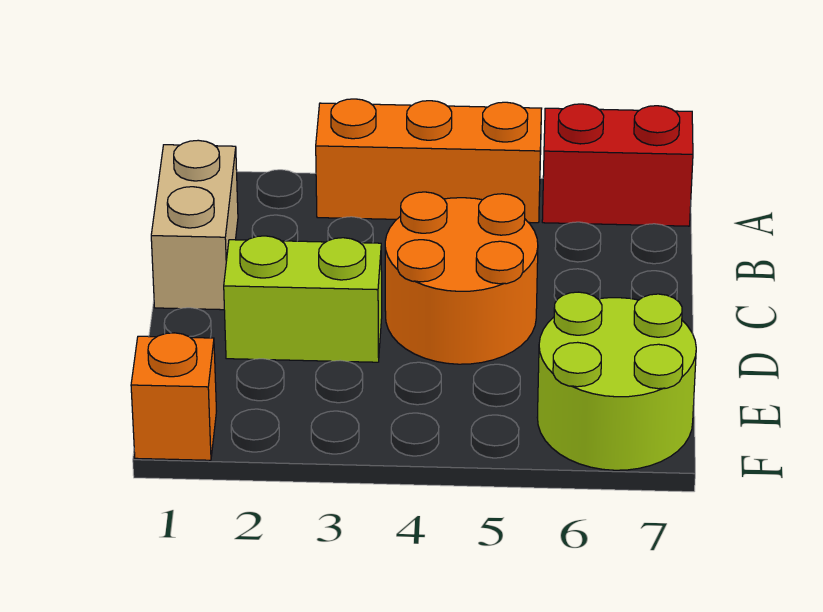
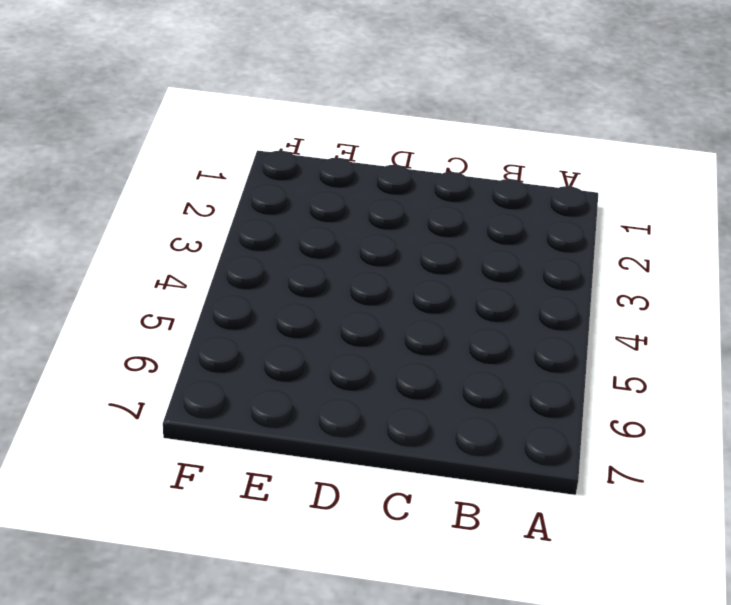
none -> orange brick A3:A5 level 1
none -> red brick A6:A7 level 1

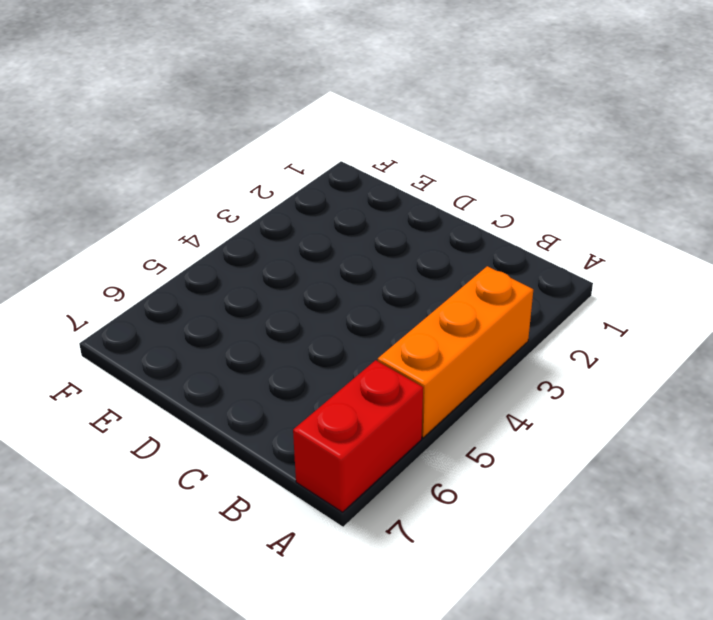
none -> tan brick B1:C1 level 1
none -> orange round brick C4:D5 level 1

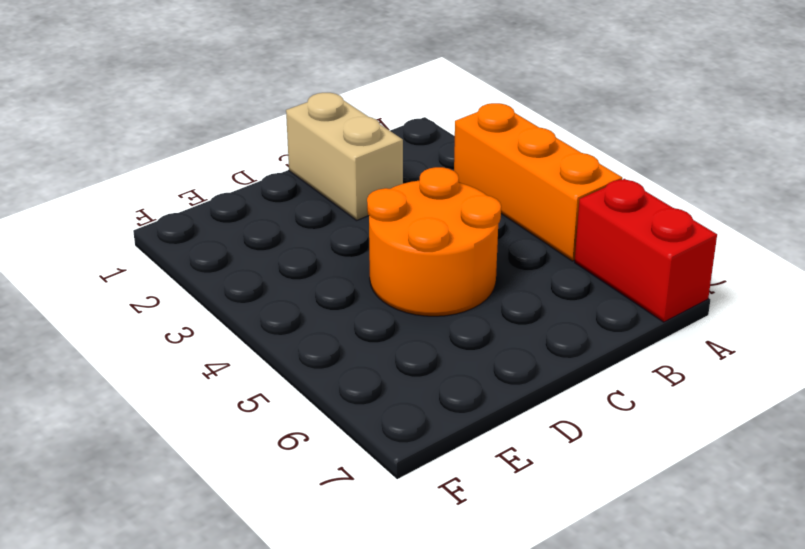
tan brick C1:C2 level 1 -> tan brick B1:C1 level 1
none -> lime brick D2:D3 level 1
none -> lime round brick E6:F7 level 1

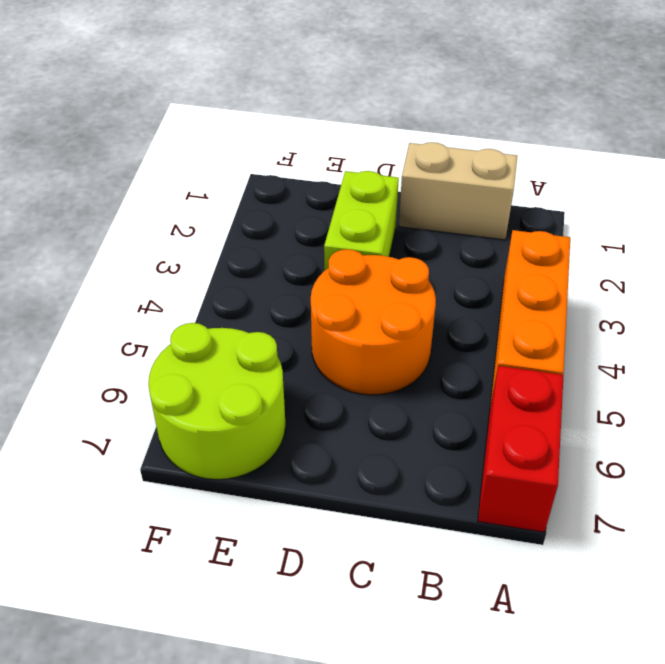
none -> orange brick F1 level 1

